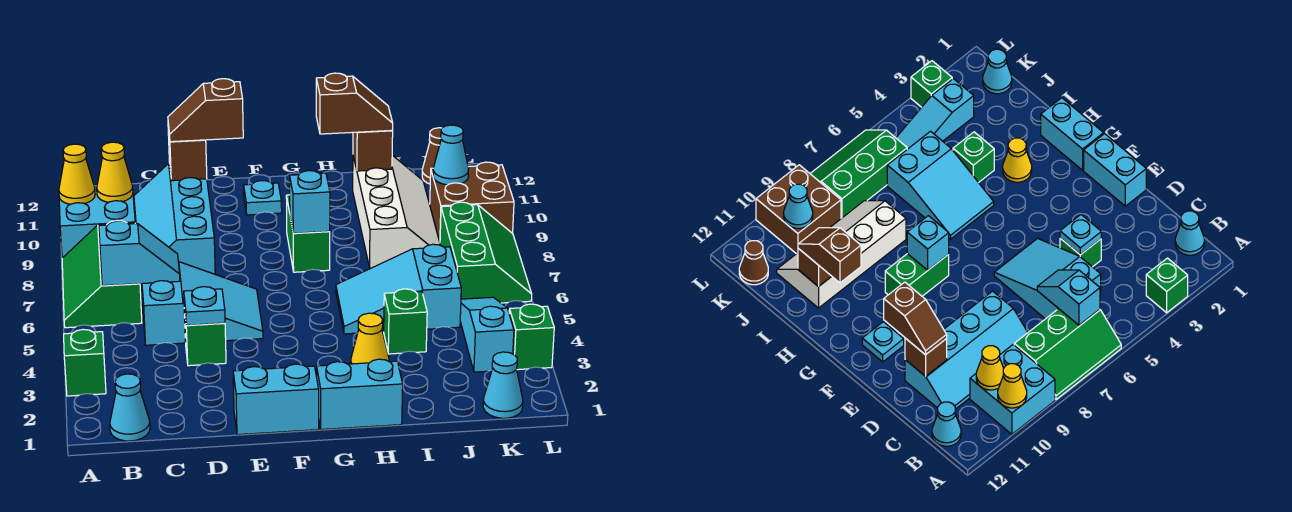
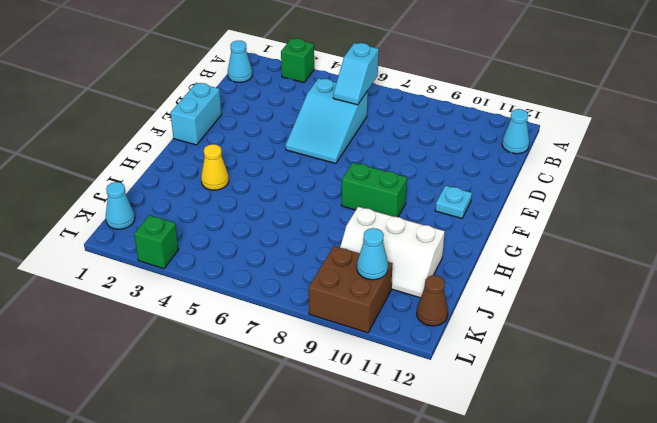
white slope I9:J11 level 1 top I -> white slope I8:J11 level 1 top I
none -> green slope A6:B8 level 1 top B
none -> cyan brick A9:B10 level 1
none -> cyan slope C8:D11 level 1 top D
none -> green brick D4 level 1

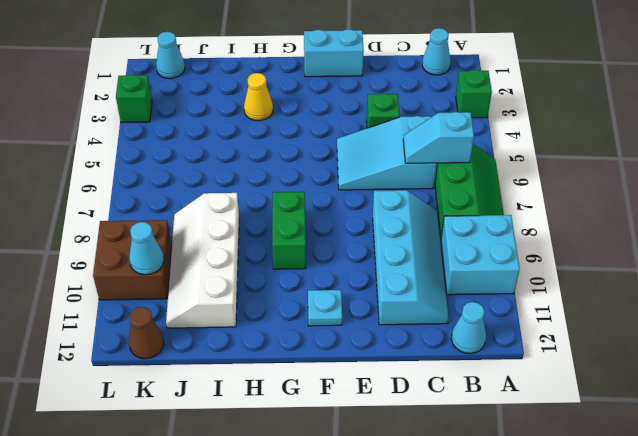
none -> cyan brick G1:H1 level 1
none -> cyan slope H5:J6 level 1 top J
none -> green brick I4 level 1
none -> cyan slope K3:K5 level 1 top 3

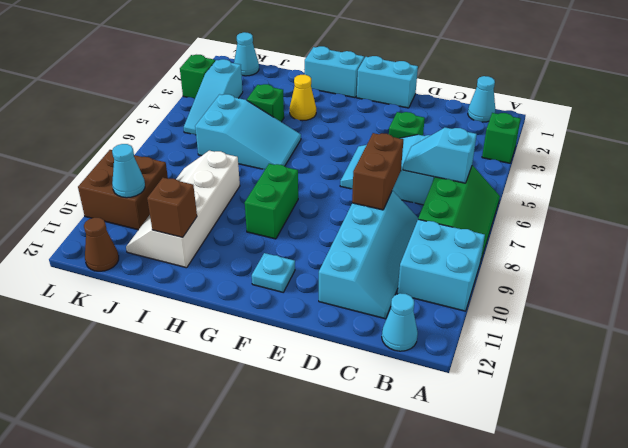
brown brick D7:D8 level 2 -> none
none -> green slope K6:L8 level 1 top K
none -> yellow cone A10 level 2
none -> yellow cone B10 level 2
none -> cyan plate D4 level 2

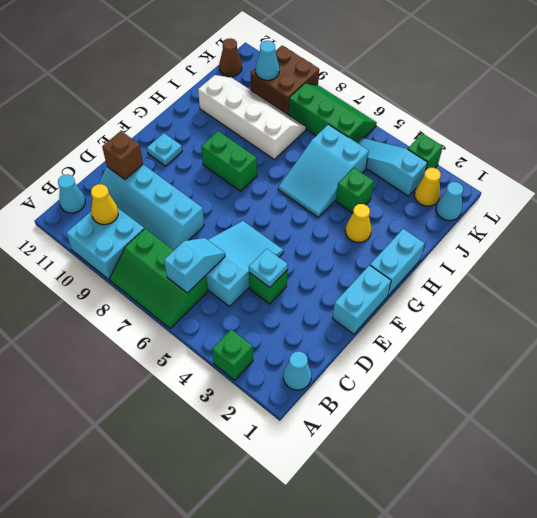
yellow cone K2 level 1 -> yellow cone A10 level 2
none -> cyan brick G8 level 2
none -> brown brick I11 level 2
none -> brown slope D11:E11 level 3 top E
none -> brown slope H11:I11 level 3 top H

